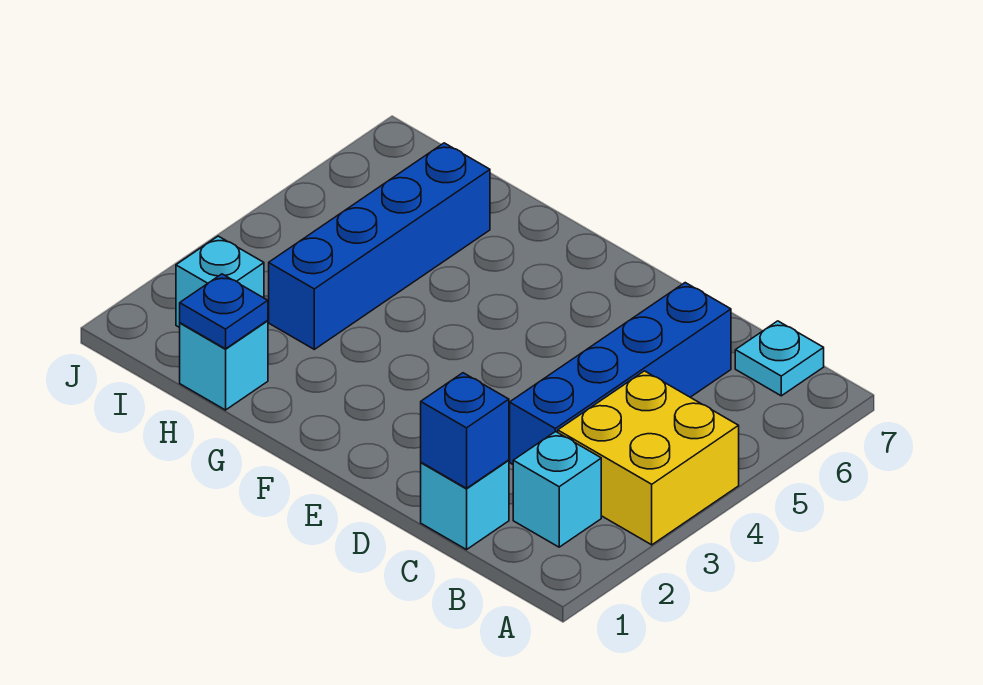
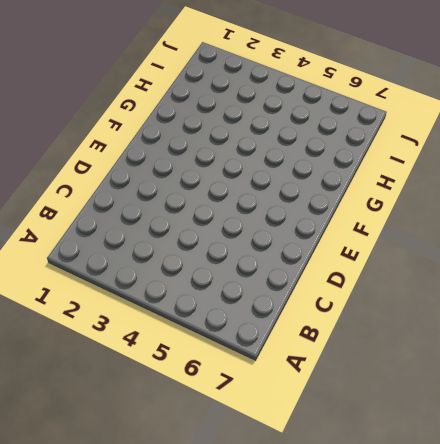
none -> yellow brick A3:B4 level 1
none -> cyan brick B2 level 1

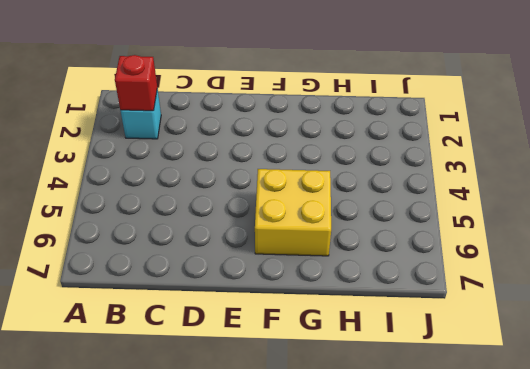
red brick B2 level 2 -> none
yellow brick F5:G6 level 1 -> yellow brick A3:B4 level 1
none -> cyan plate B7 level 1
none -> cyan brick C1 level 1

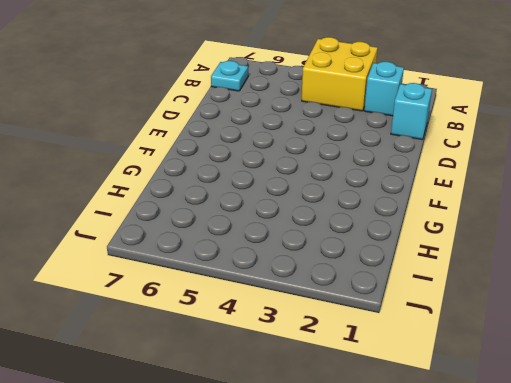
none -> blue brick C3:C6 level 1
none -> cyan brick H1 level 1

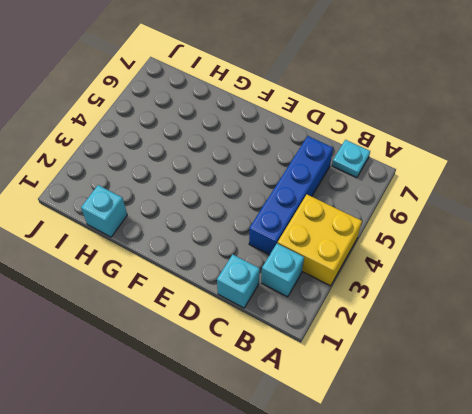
none -> blue brick H3:H6 level 1
none -> cyan brick I2 level 1

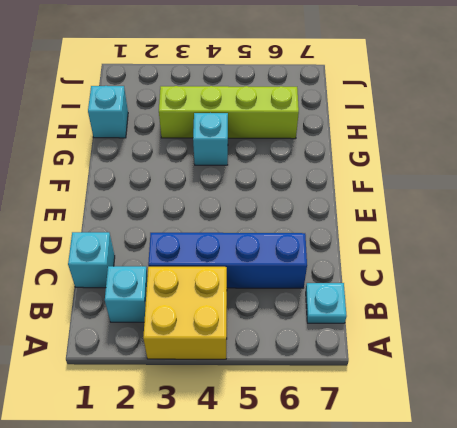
cyan brick G4 level 1 -> cyan brick I2 level 1
lime brick H3:H6 level 1 -> blue brick H3:H6 level 1
none -> blue brick C1 level 2
none -> blue plate H1 level 2

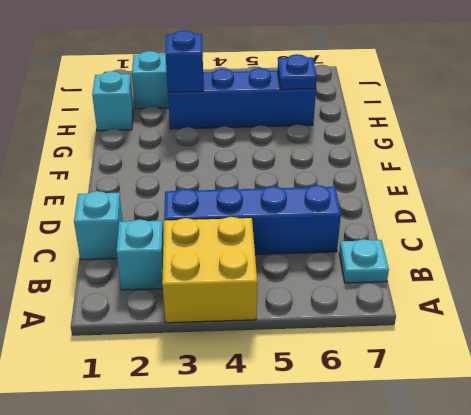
blue brick H3 level 2 -> blue brick C1 level 2
blue plate H6 level 2 -> blue plate H1 level 2

